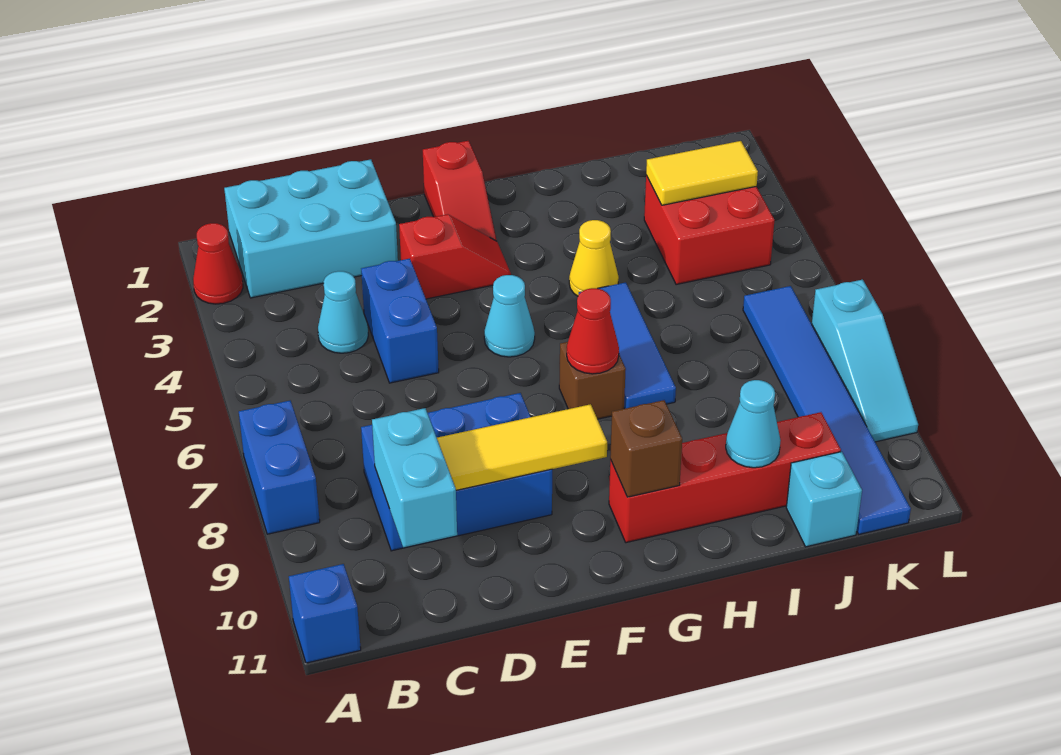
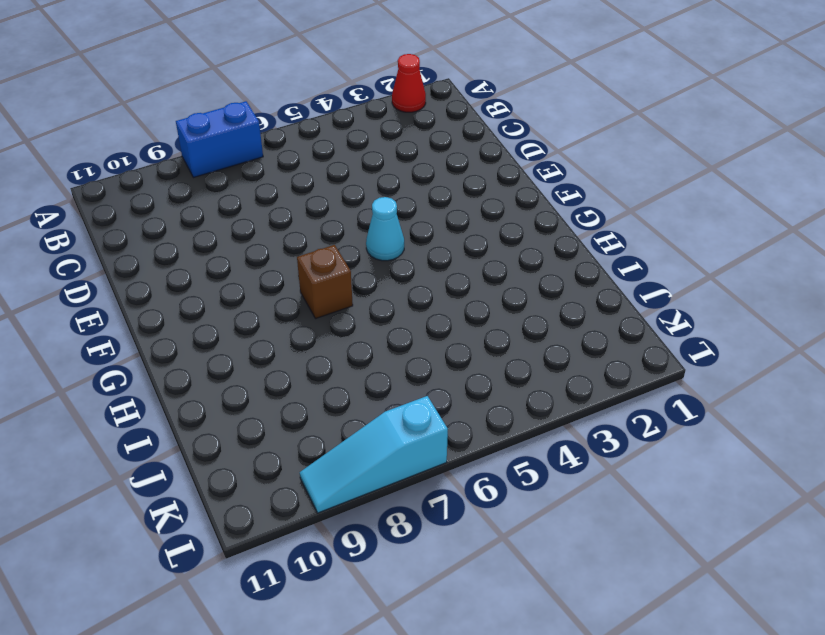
none -> blue brick A11 level 1
none -> cyan brick B1:D2 level 1
none -> cyan cone C4 level 1

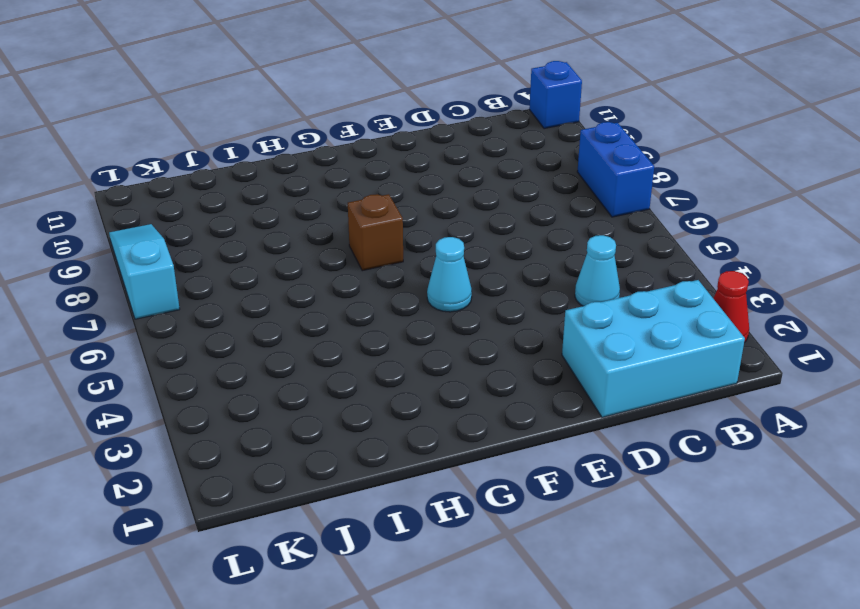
none -> blue brick C8:E9 level 1
none -> blue brick D4:D5 level 1
none -> red slope E3:F3 level 1 top E

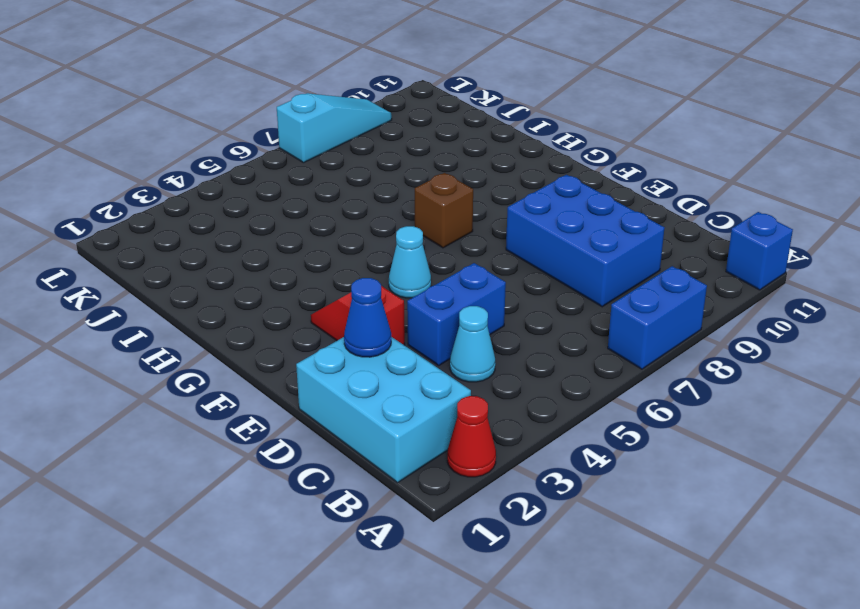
blue cone D2 level 2 -> none
none -> red slope F1:F2 level 1 top 1
none -> red brick G10:J10 level 1
none -> yellow cone H4 level 1

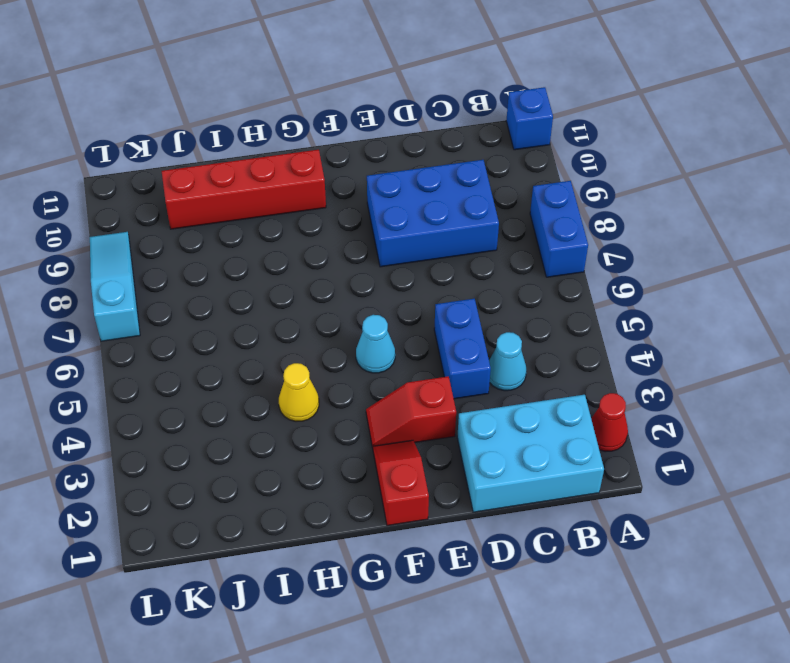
none -> brown brick G7 level 1
none -> blue tile H5:H7 level 1
none -> red brick J3:K4 level 1

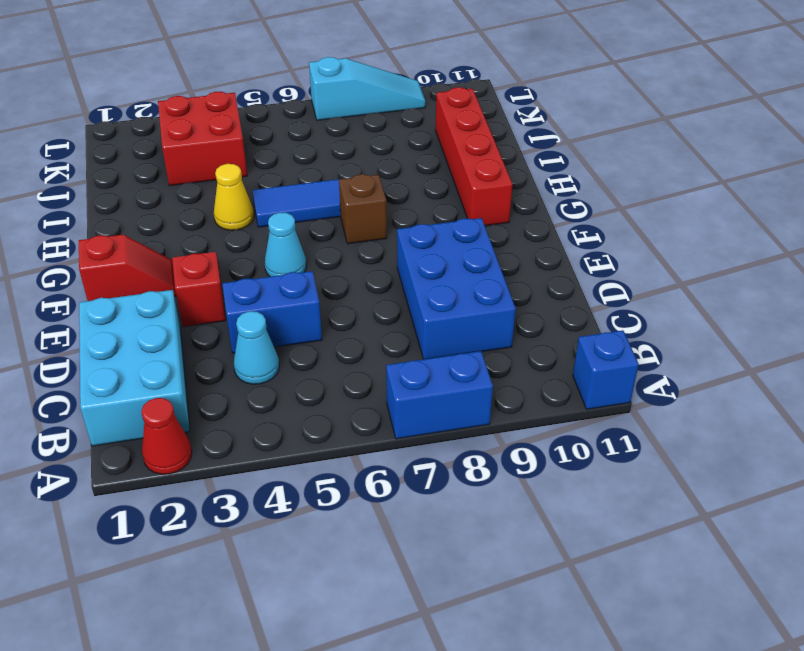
none -> cyan brick J11 level 1
none -> blue tile K6:K11 level 1
none -> cyan brick C9:C10 level 2

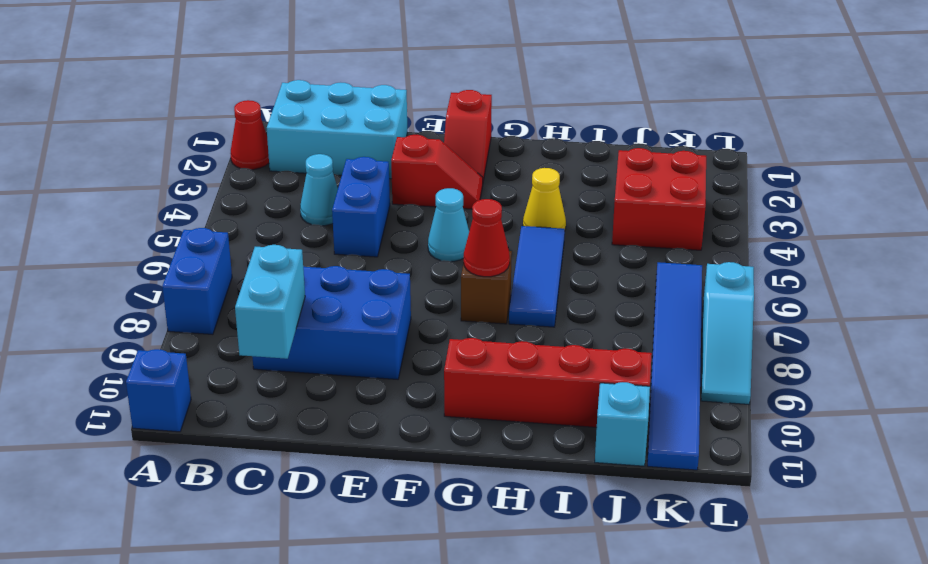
none -> yellow tile D9:F9 level 2
none -> brown brick G10 level 2
none -> cyan cone I10 level 2

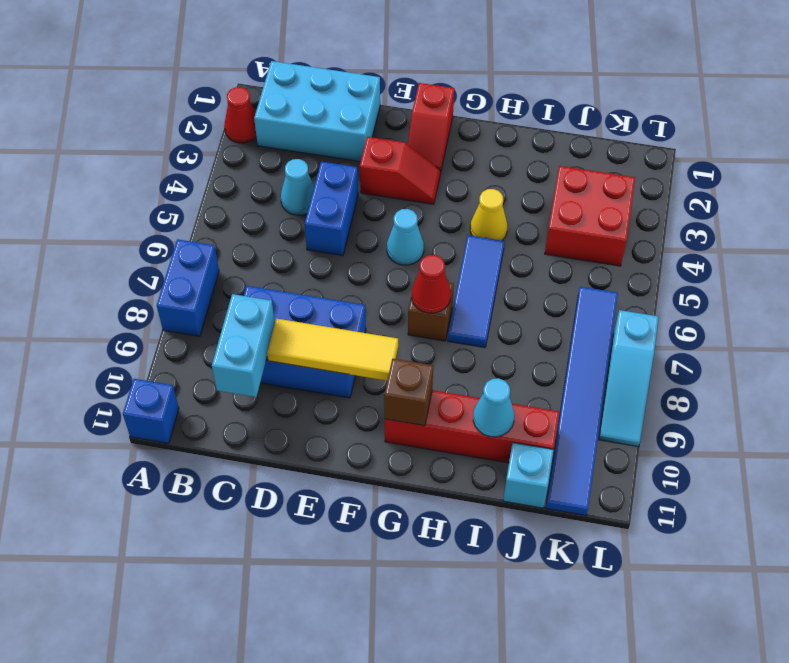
none -> yellow tile J3:K3 level 2

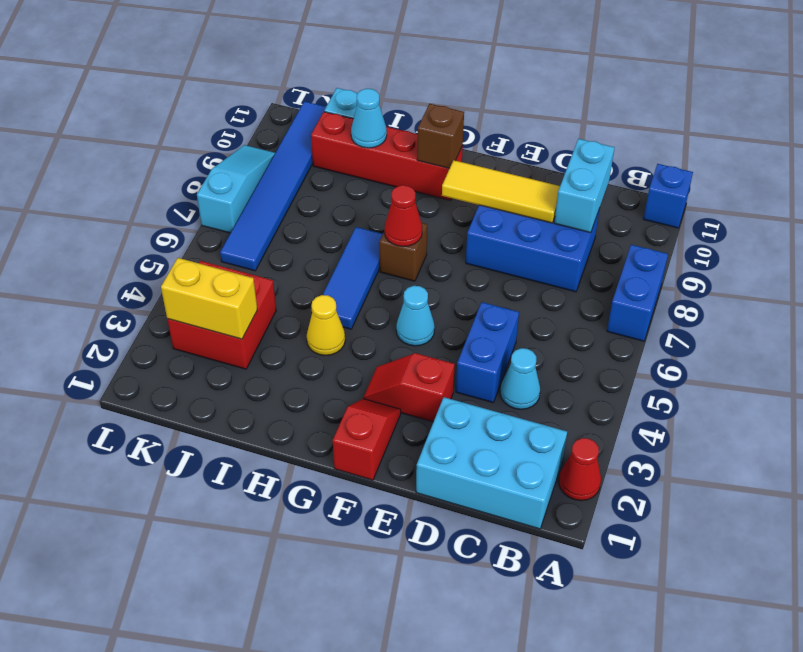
yellow brick J3:K3 level 2 -> yellow tile J3:K3 level 2

